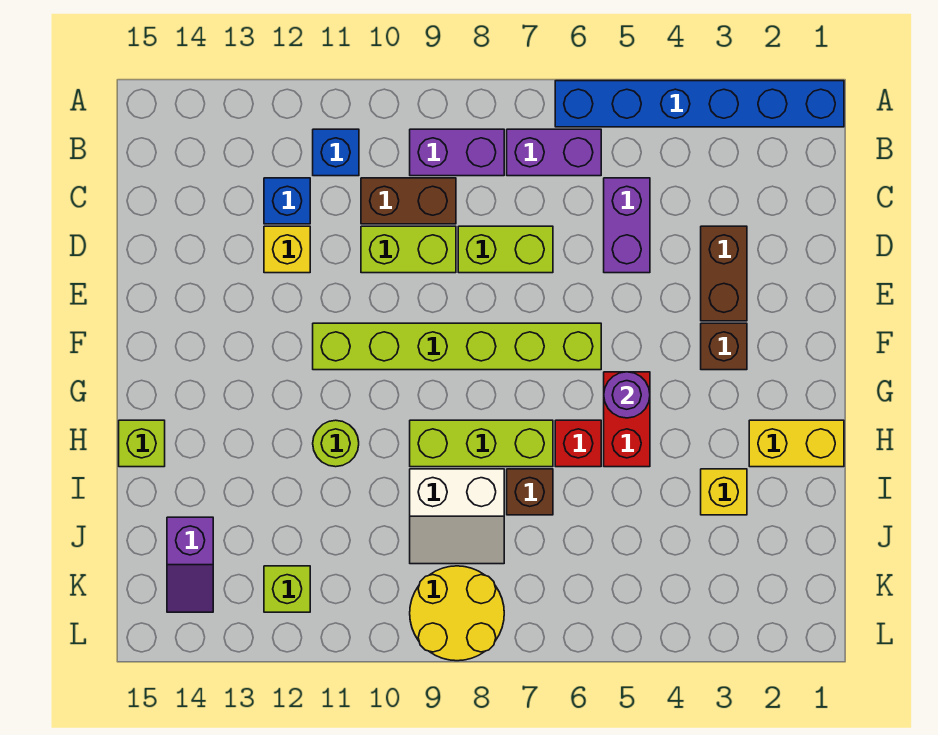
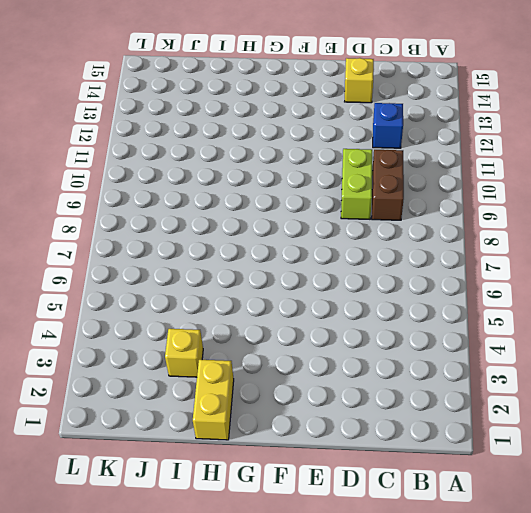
yellow brick D14 level 1 -> yellow brick D12 level 1
none -> blue brick A1:A6 level 1
none -> purple brick B6:B7 level 1
none -> purple brick B8:B9 level 1

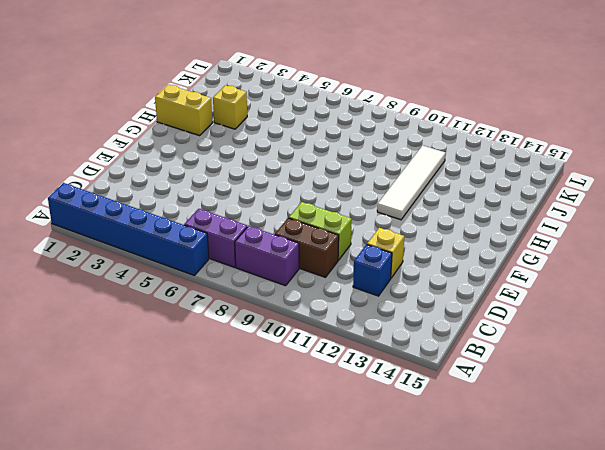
white tile G11:J11 level 1 -> lime round brick H11 level 1
none -> blue brick B11 level 1
none -> purple brick C5:D5 level 1
none -> brown brick D3:E3 level 1

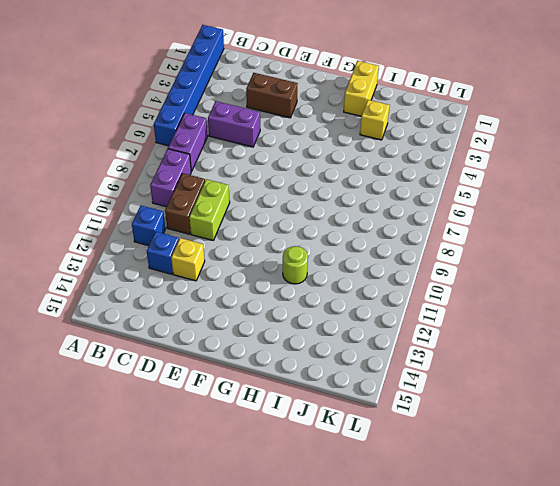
none -> lime brick D7:D8 level 1
none -> brown brick F3 level 1
none -> lime brick F6:F11 level 1

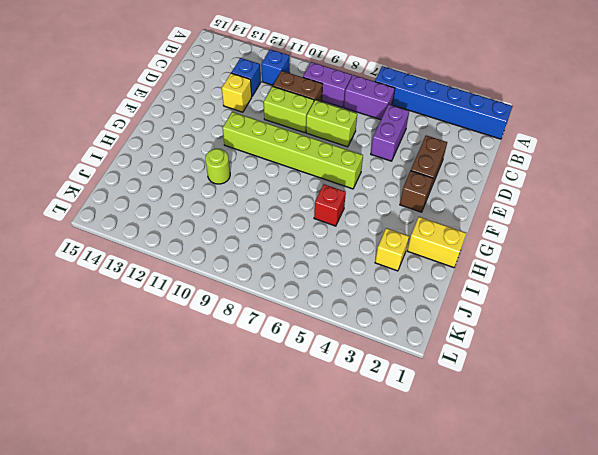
none -> red brick G5:H5 level 1
none -> lime brick H7:H9 level 1
none -> lime brick H15 level 1

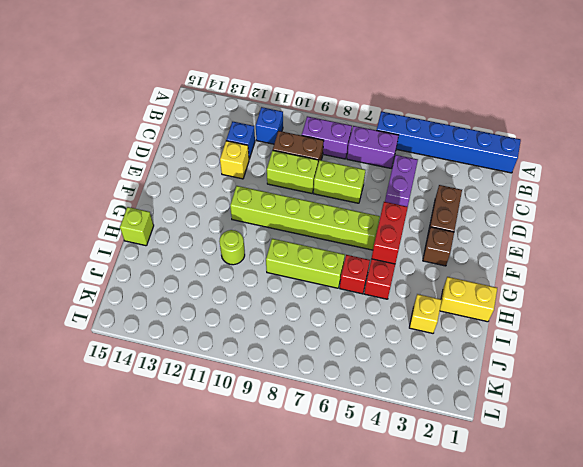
red brick F5:G5 level 2 -> purple round brick G5 level 2
none -> brown brick I7 level 1
none -> white slope I8:J9 level 1 top I
none -> purple slope J14:K14 level 1 top J

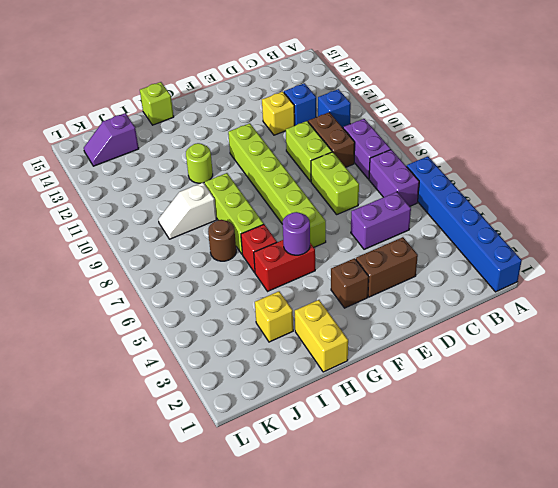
brown round brick I7 level 1 -> brown brick I7 level 1
white slope I9:J9 level 1 top I -> white slope I8:J9 level 1 top I
none -> yellow round brick K8:L9 level 1
none -> lime brick K12 level 1

